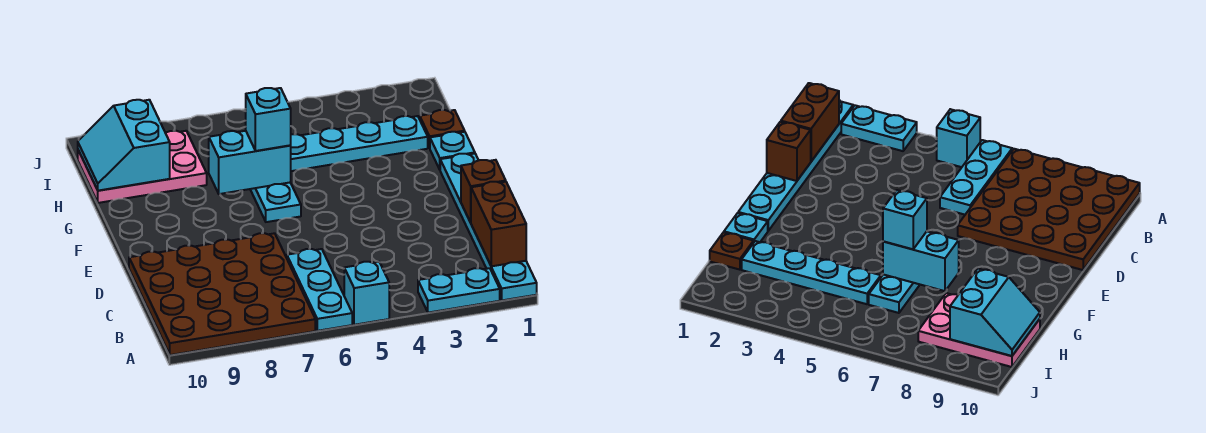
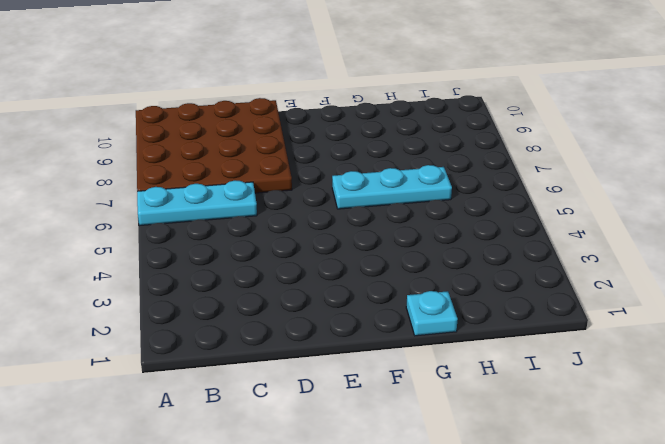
none -> cyan plate A1:F1 level 1
none -> cyan plate A2:A3 level 1
none -> cyan brick A5 level 1

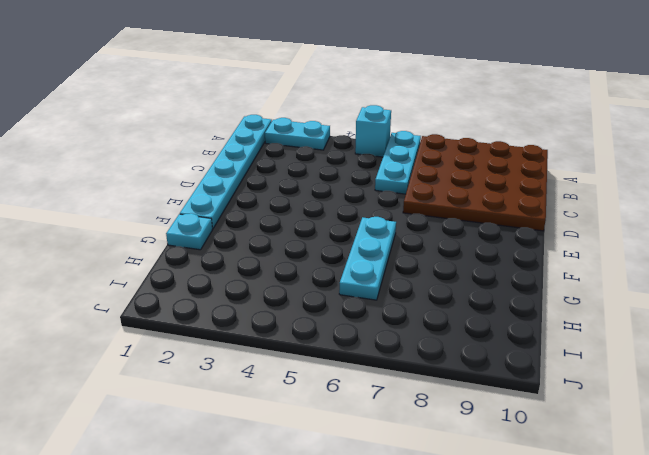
none -> brown plate H1 level 1
none -> cyan plate H2:H5 level 1
none -> pink plate H8:I10 level 1

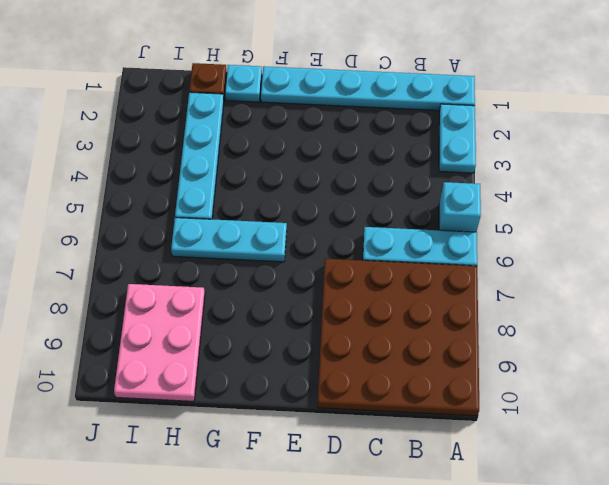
none -> brown brick B1:C1 level 2
none -> brown brick D1 level 2
none -> cyan brick G6:G7 level 2

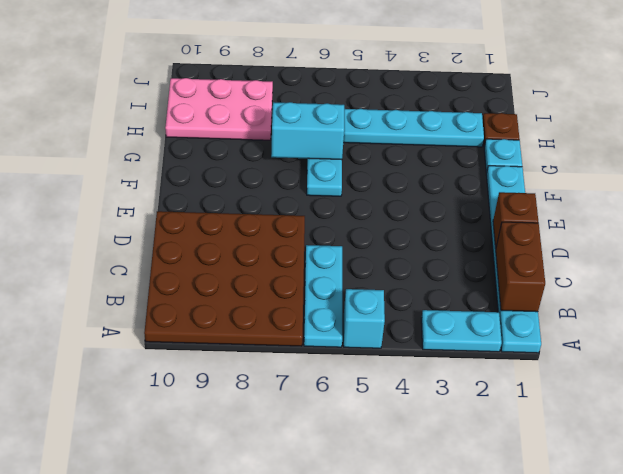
none -> cyan slope H9:I10 level 2 top 9
none -> cyan brick G6 level 3

